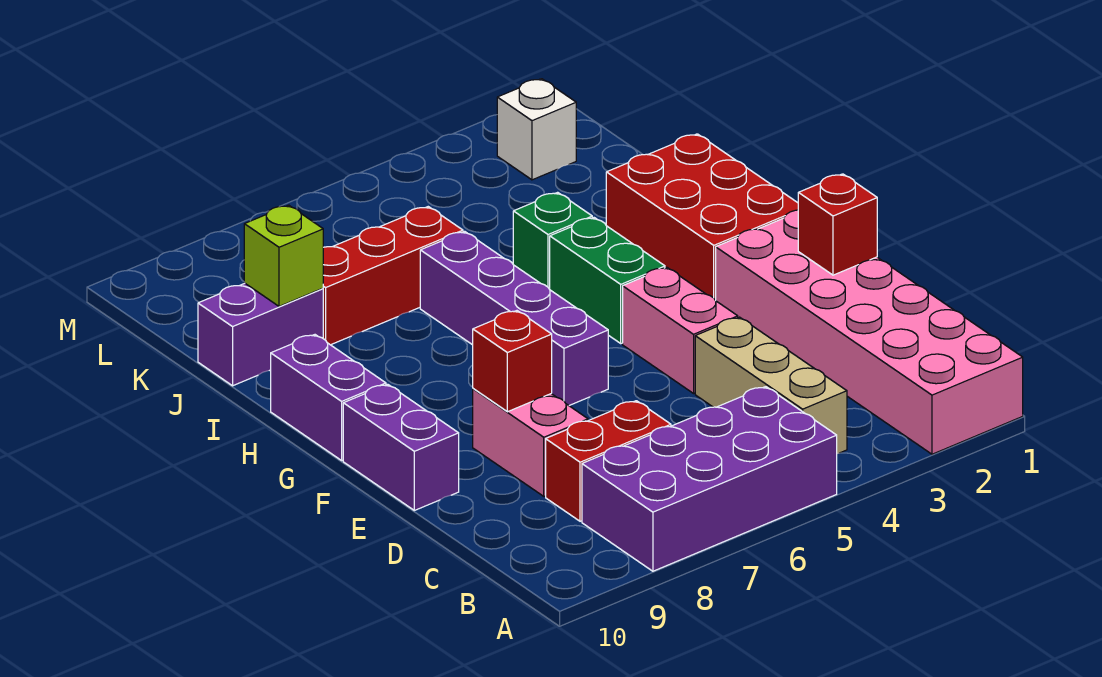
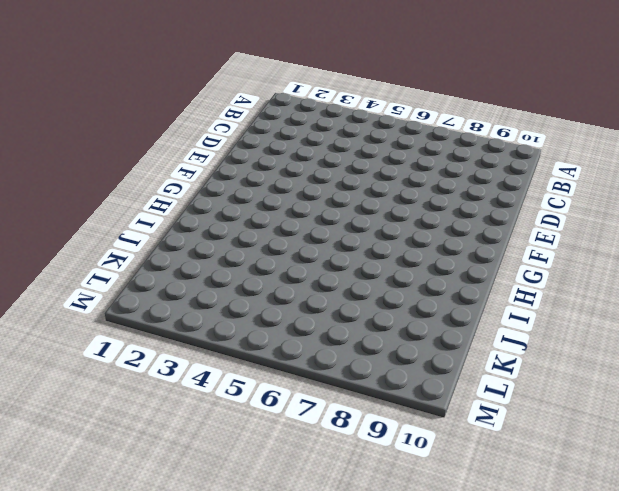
none -> pink brick A1:F2 level 1
none -> purple brick A5:B8 level 1
none -> tan brick B4:D4 level 1

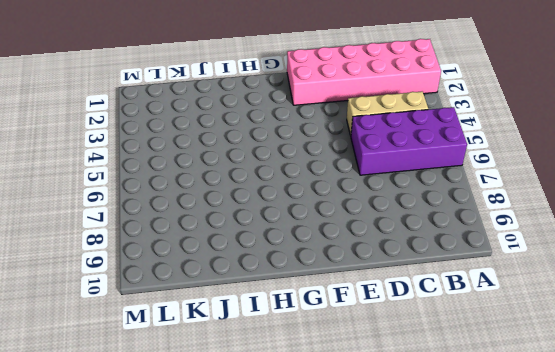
purple brick A5:D6 level 1 -> purple brick A5:B8 level 1
none -> red brick C7:C8 level 1
none -> pink brick D8:E8 level 1
none -> pink brick E4:F4 level 1

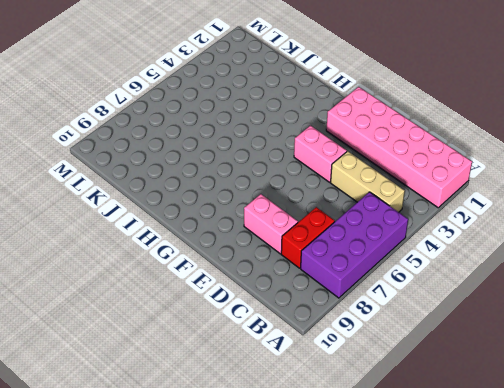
none -> purple brick E10:F10 level 1
none -> purple brick F6:I6 level 1
none -> red brick G1:I2 level 1

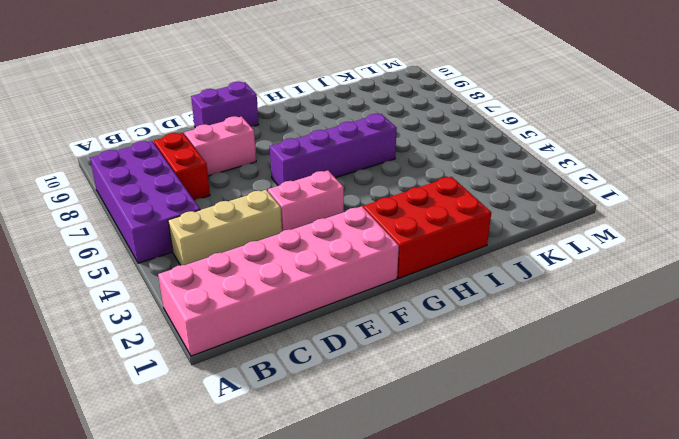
none -> green brick G4:H4 level 1
none -> purple brick G10:H10 level 1
none -> green brick I4 level 1

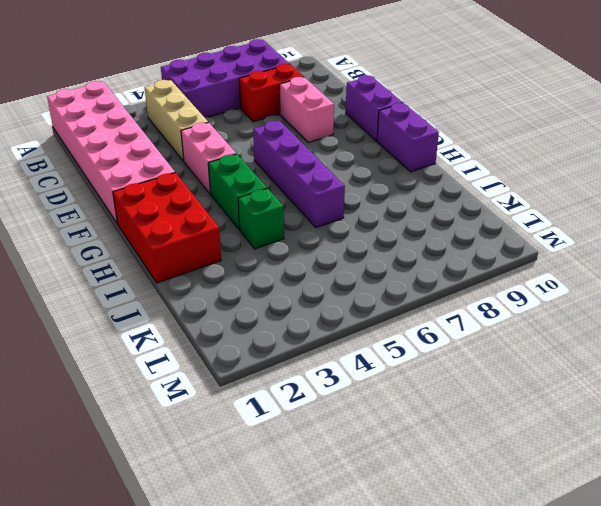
none -> red brick J6:J8 level 1
none -> purple brick J9:J10 level 1
none -> white brick L2 level 1

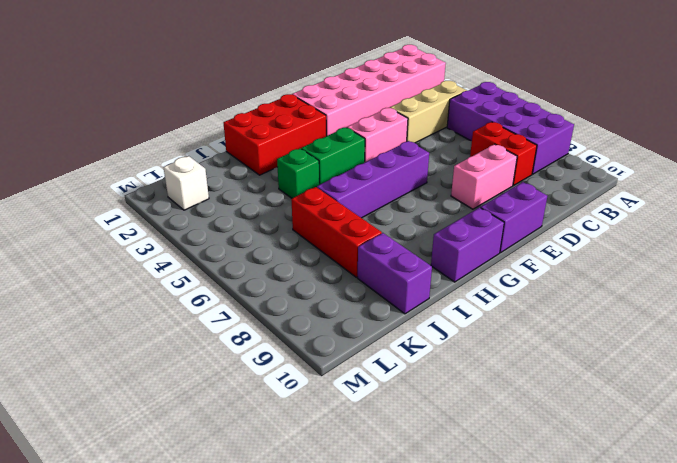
none -> red brick E1 level 2
none -> red brick E8 level 2
none -> lime brick J9 level 2

